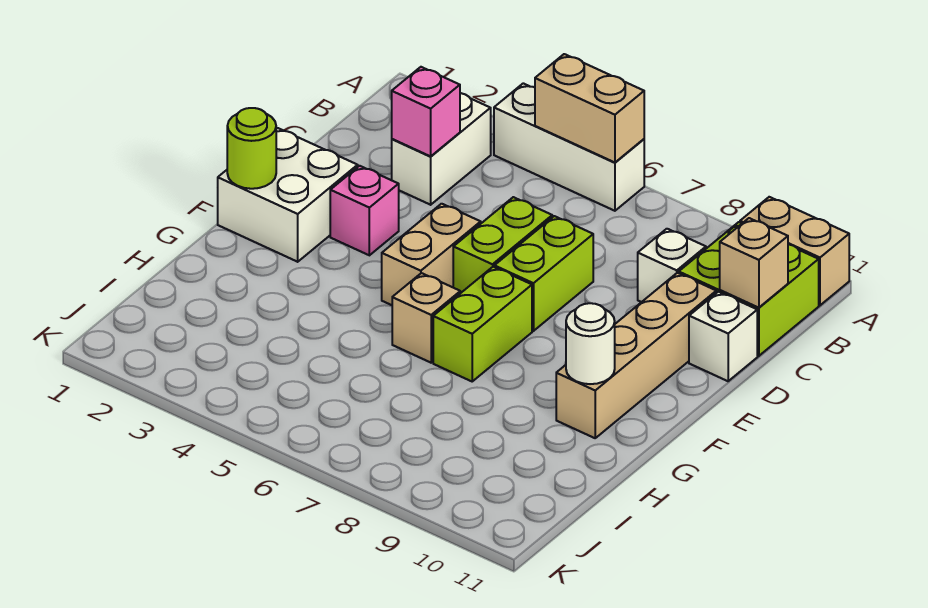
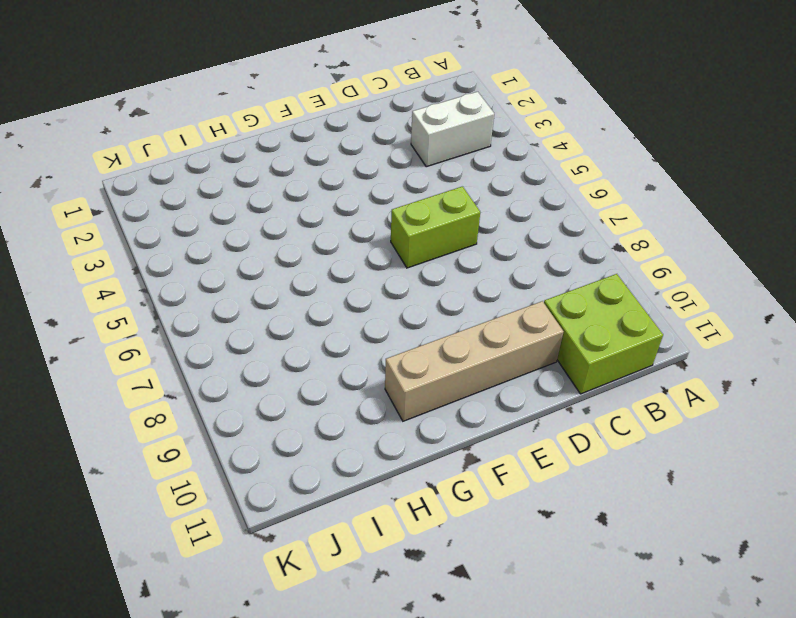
none -> white brick A4:A6 level 1
none -> tan brick A10:A11 level 1
none -> white brick C9 level 1

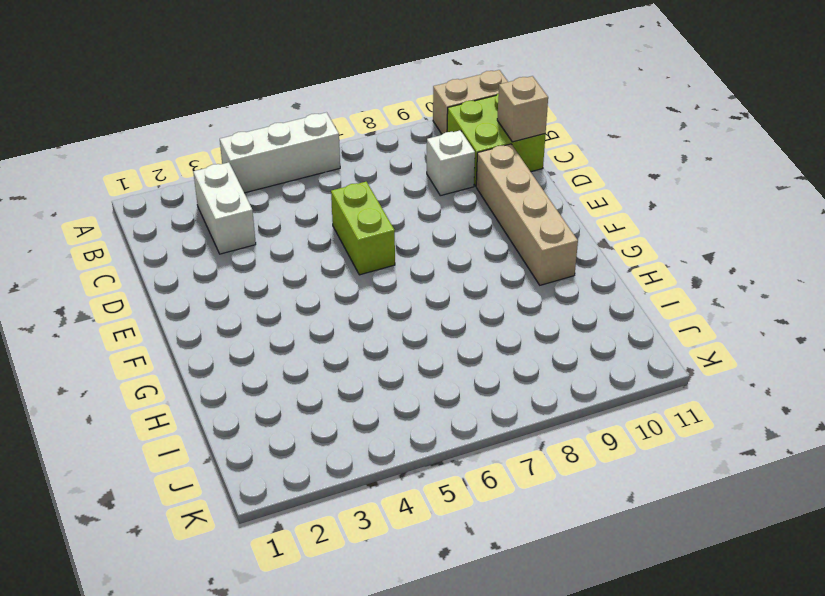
none -> lime brick D7:E7 level 1
none -> white brick D11 level 1
none -> white brick E1:F2 level 1

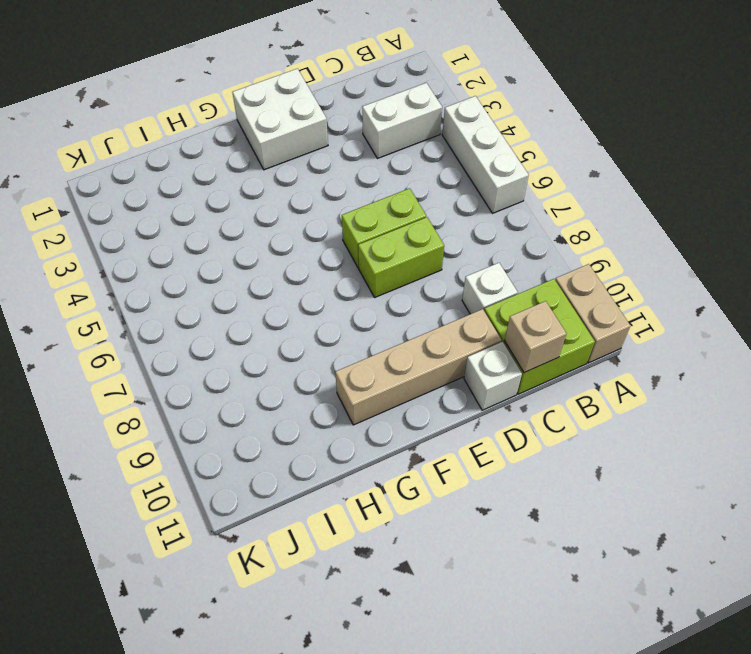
none -> pink brick E3 level 1
none -> tan brick E5:F5 level 1
none -> lime brick F7:G7 level 1

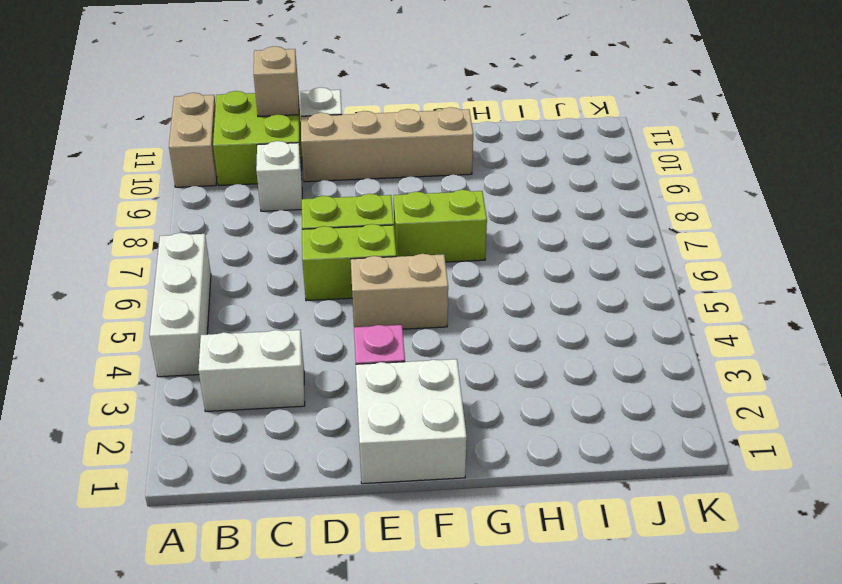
none -> tan brick G6 level 1
none -> tan brick A5:A6 level 2
none -> pink brick C3 level 2

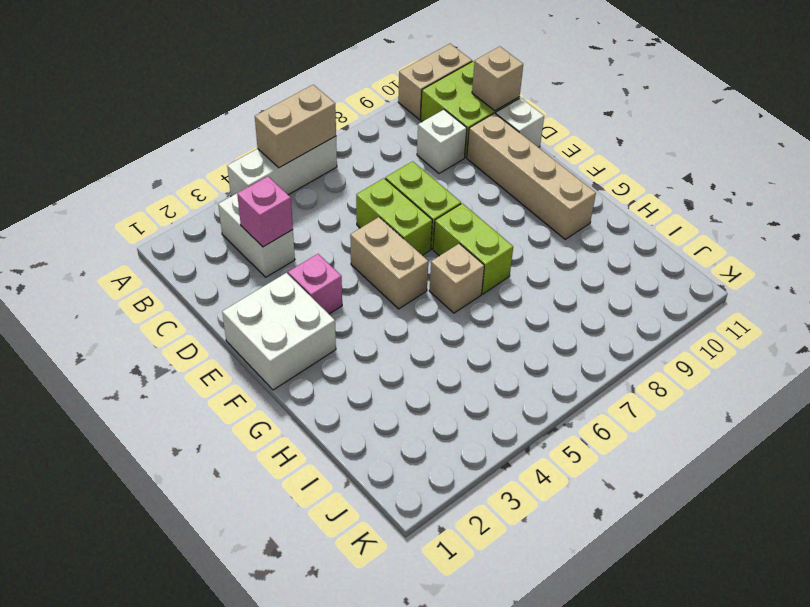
none -> lime round brick F1 level 2
none -> white round brick G10 level 2

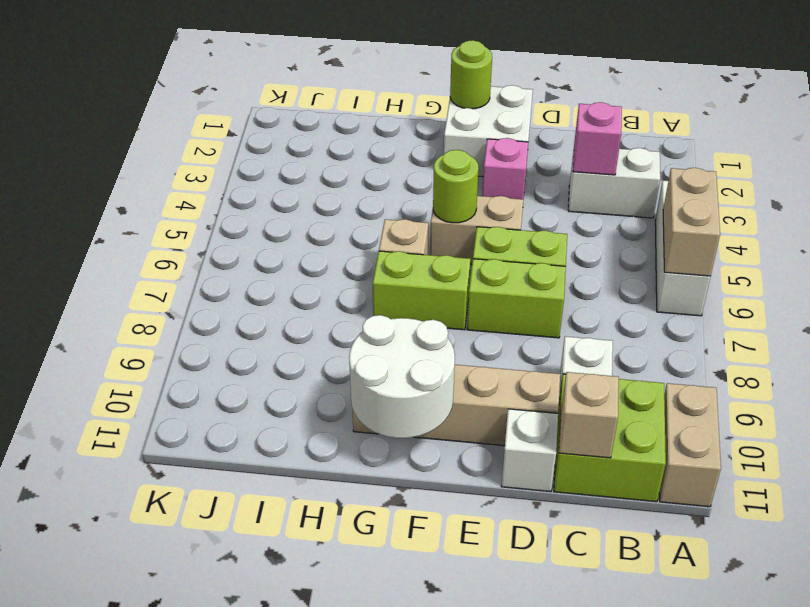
lime round brick F5 level 2 -> none
white round brick F10:G11 level 2 -> white round brick G10 level 2

